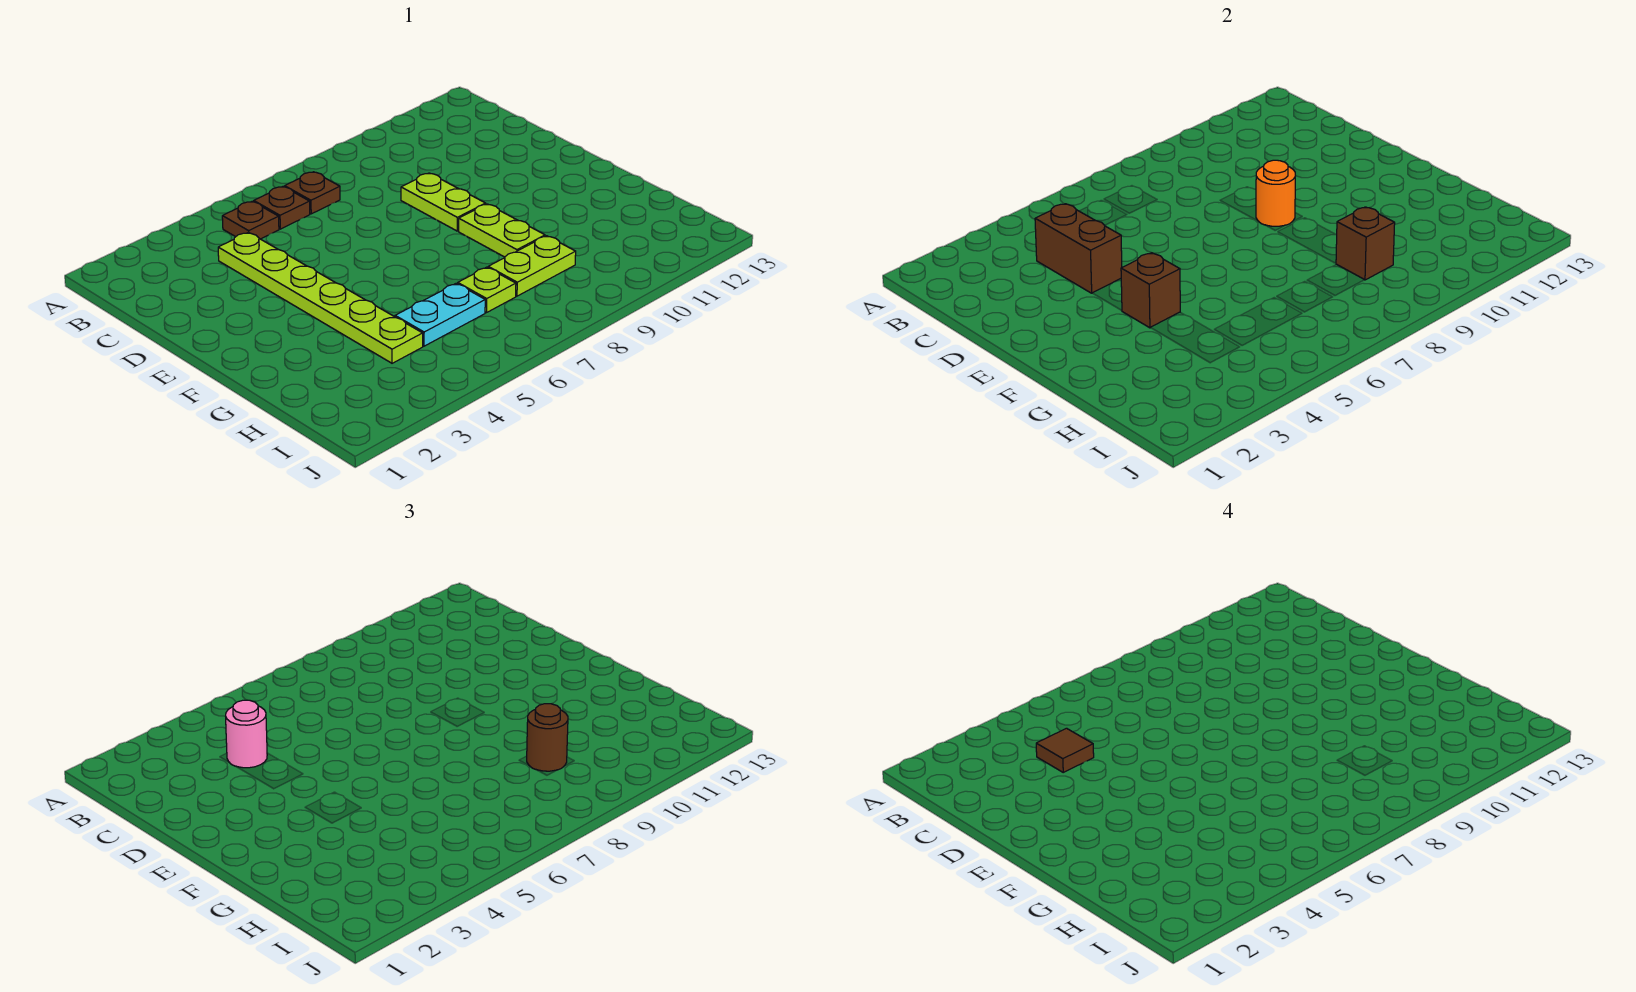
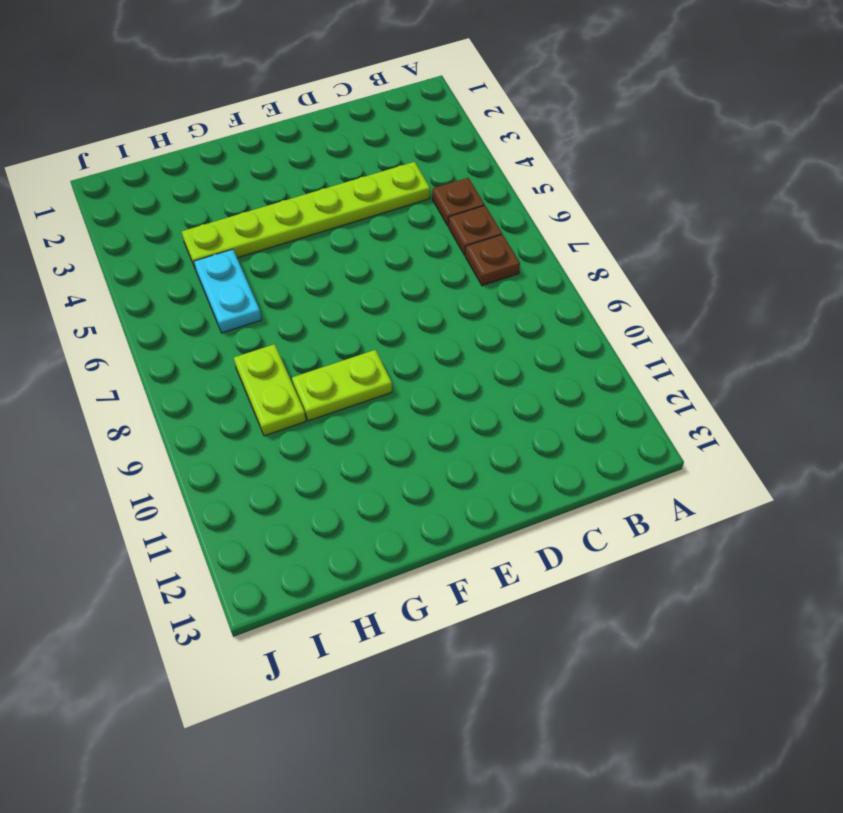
none -> lime plate D9:E9 level 1
none -> lime plate H7 level 1
none -> brown brick C4:D4 level 2

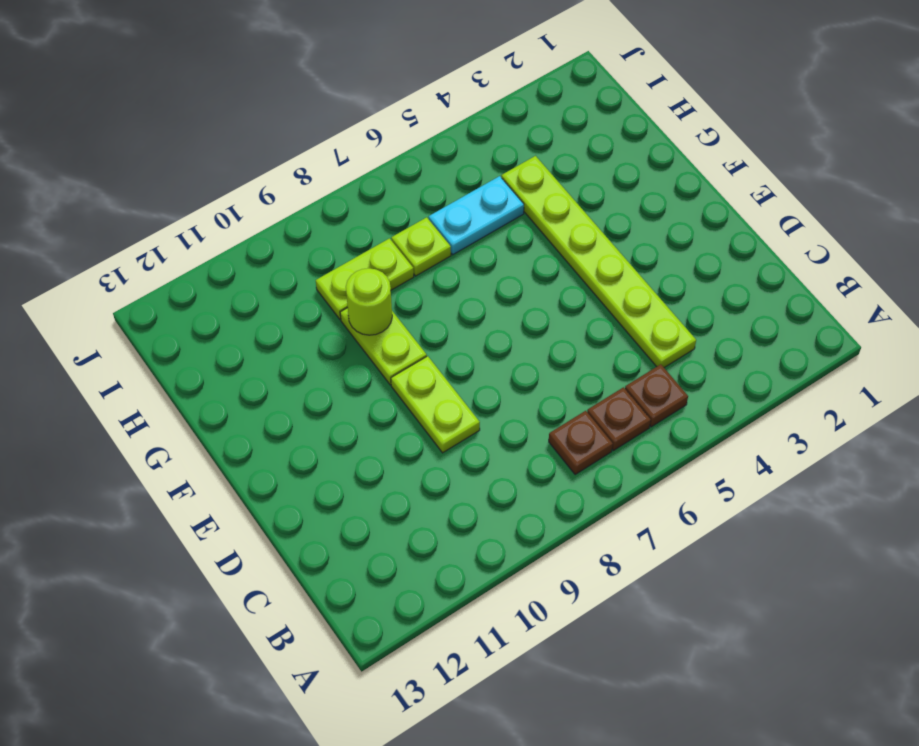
lime round brick G9 level 2 -> none
none -> brown brick C4:D4 level 2
none -> orange round brick E9 level 2
none -> brown brick F4 level 2

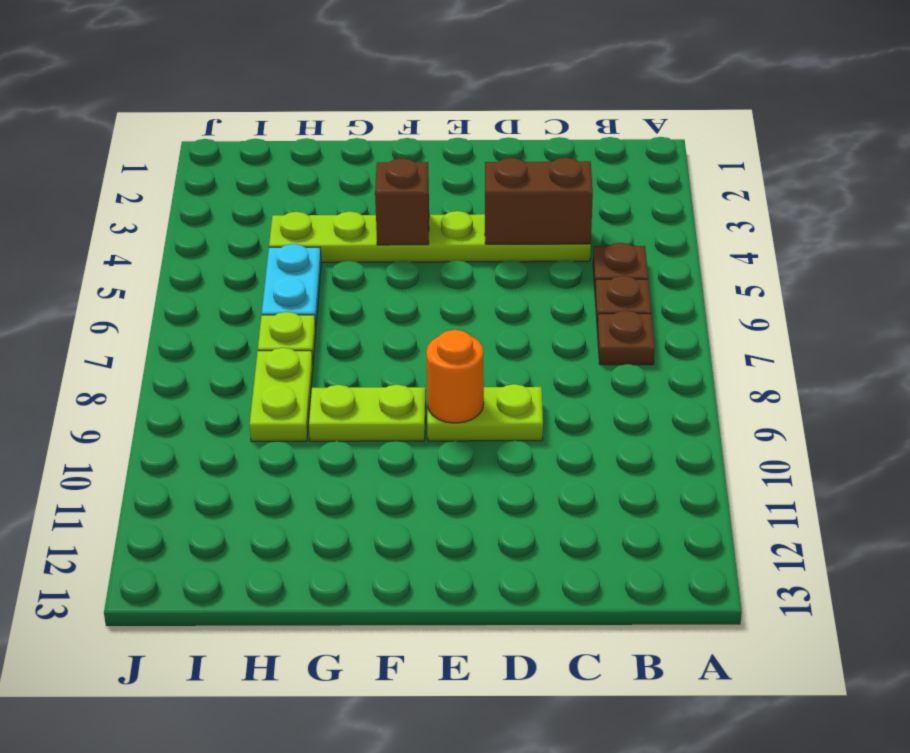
none -> brown brick H9 level 2
none -> pink round brick C4 level 3
none -> brown round brick H9 level 3

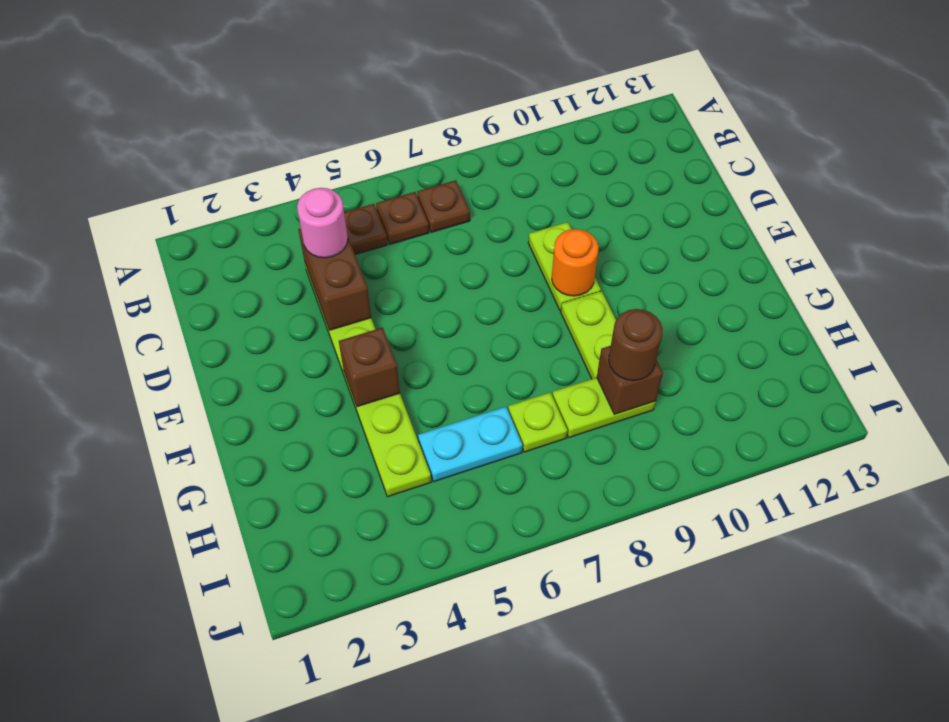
none -> brown tile C4 level 4

